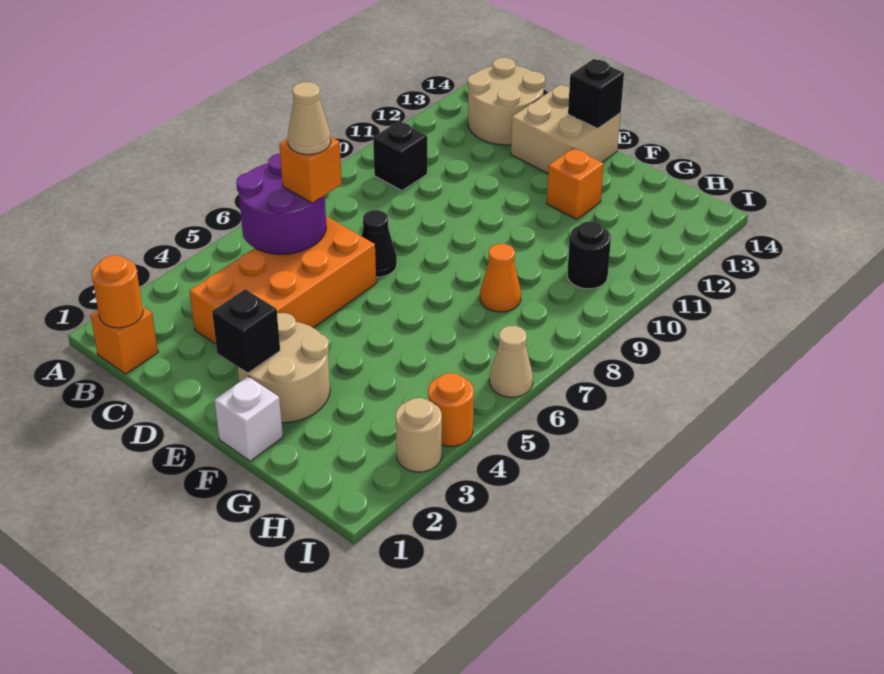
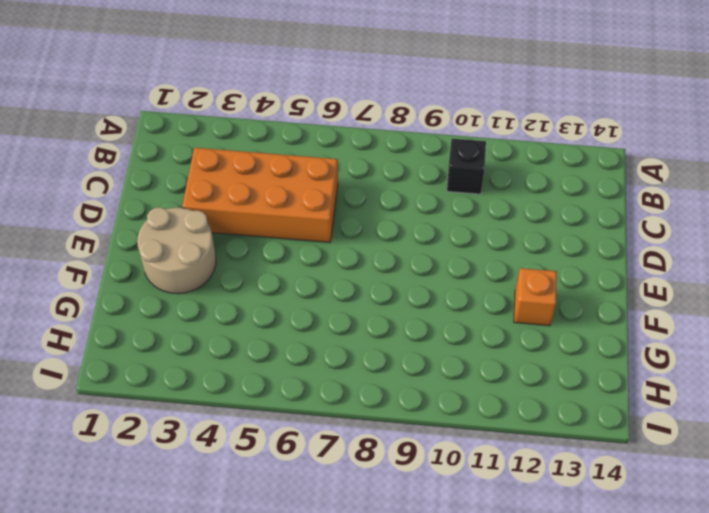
none -> orange brick B1 level 1
none -> tan round brick B13:C14 level 1
none -> black cone D7 level 1

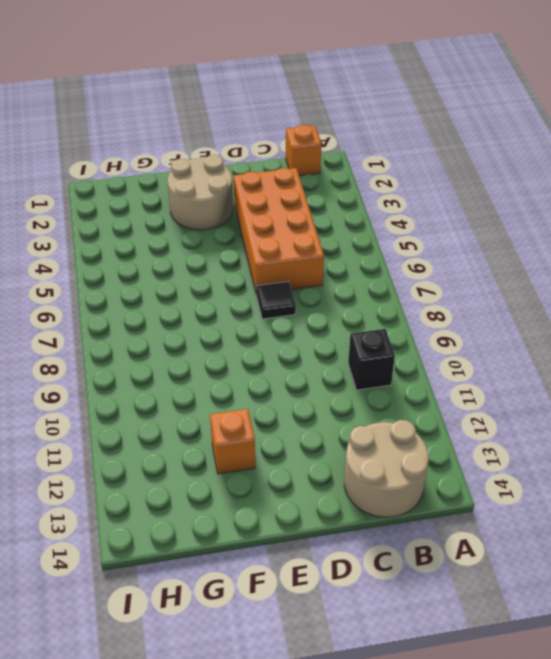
black tile D7 level 1 -> black cone D7 level 1
none -> tan brick D13:E14 level 1
none -> white brick F1 level 1
none -> orange cone G8 level 1

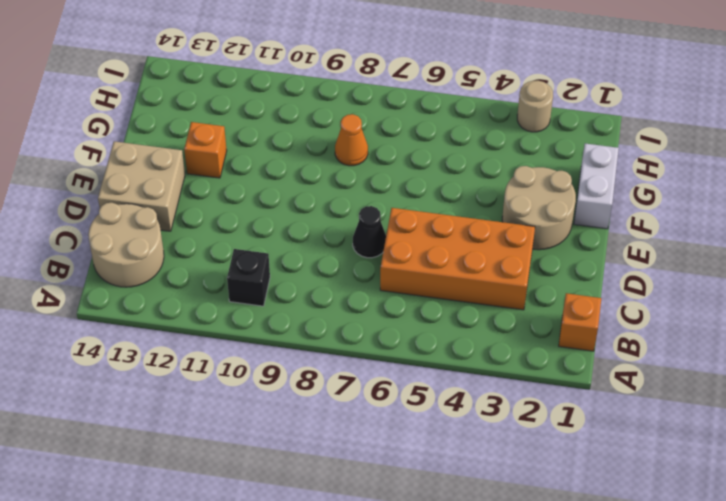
white brick F1:G1 level 1 -> white brick F1 level 1
none -> black round brick H10 level 1
none -> orange round brick I4 level 1
none -> tan cone I6 level 1

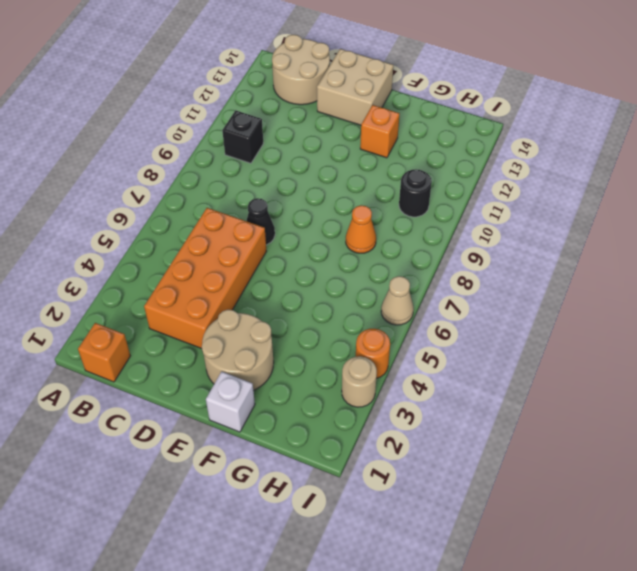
none -> orange round brick B1 level 2
none -> purple round brick B5:C6 level 2
none -> black brick E2 level 2

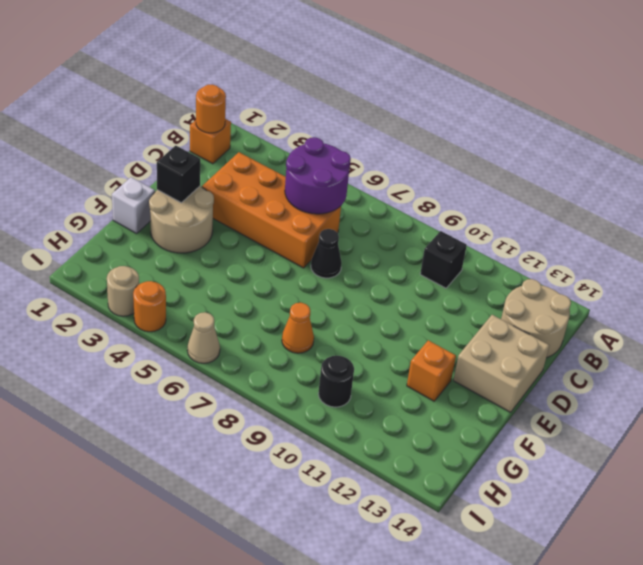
none -> black brick E14 level 2
none -> orange brick C6 level 3
none -> tan cone C6 level 4

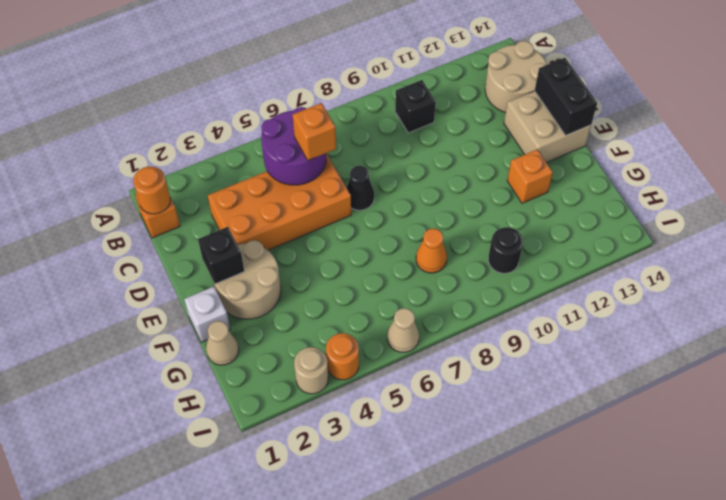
black brick D14:E14 level 2 -> black brick E14 level 2
tan cone G1 level 1 -> tan cone C6 level 4

